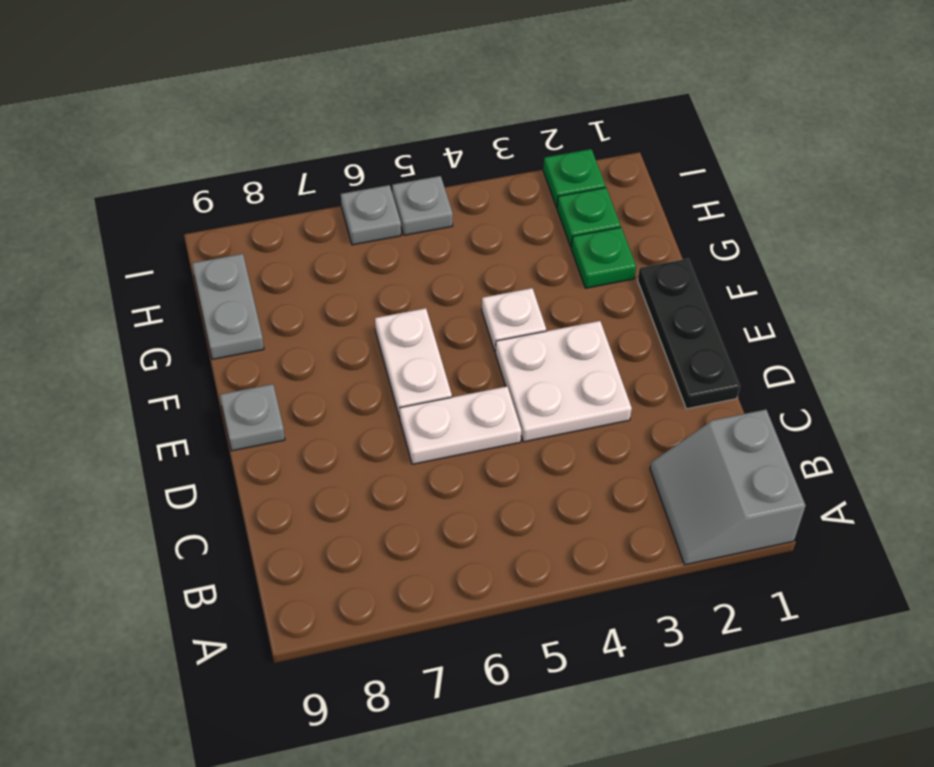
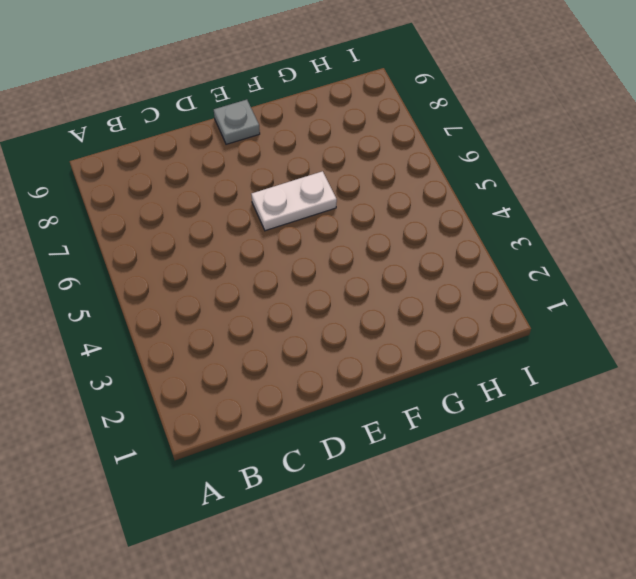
none -> grey slope A1:B2 level 1 top 1
none -> black plate D1:F1 level 1
none -> white plate D3:E4 level 1

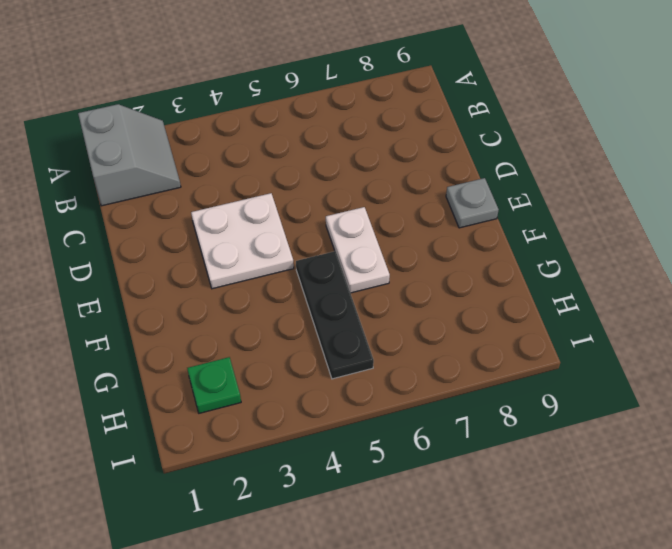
black plate F5:H5 level 1 -> black plate D1:F1 level 1
none -> white plate D5:D6 level 1
none -> white plate F4 level 1
none -> green plate G2 level 1

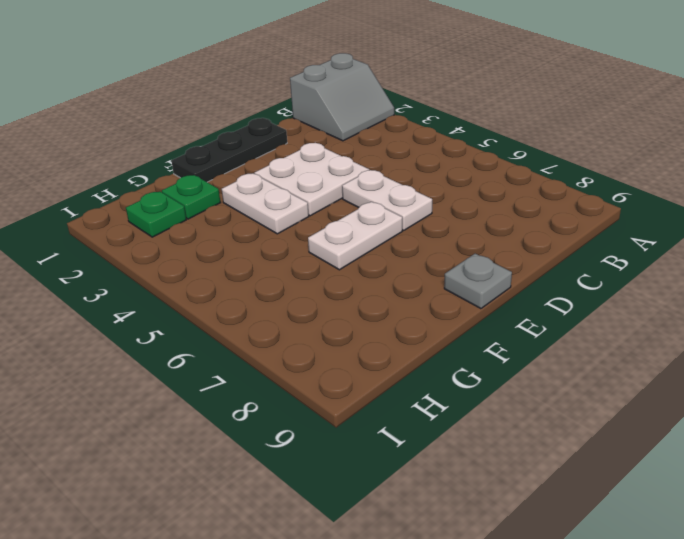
white plate F3:F4 level 1 -> white plate F4 level 1
none -> grey plate G9:H9 level 1
none -> green plate I2 level 1
none -> grey plate I5 level 1

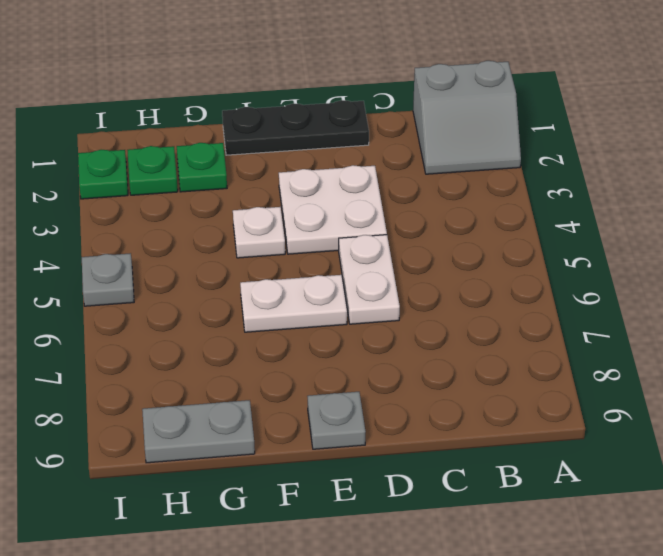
none -> grey plate I6 level 1

